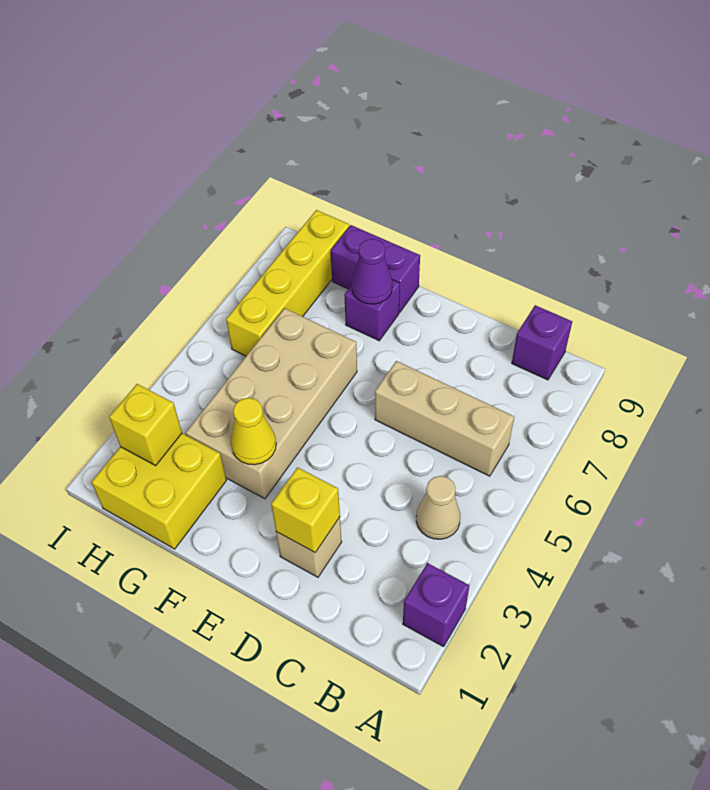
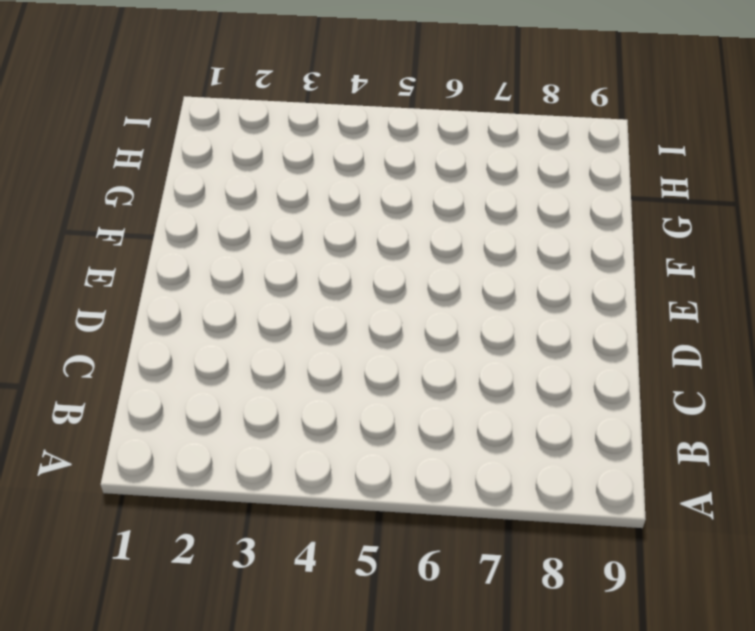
none -> purple brick A2 level 1
none -> tan cone B4 level 1
none -> tan brick B6:D6 level 1

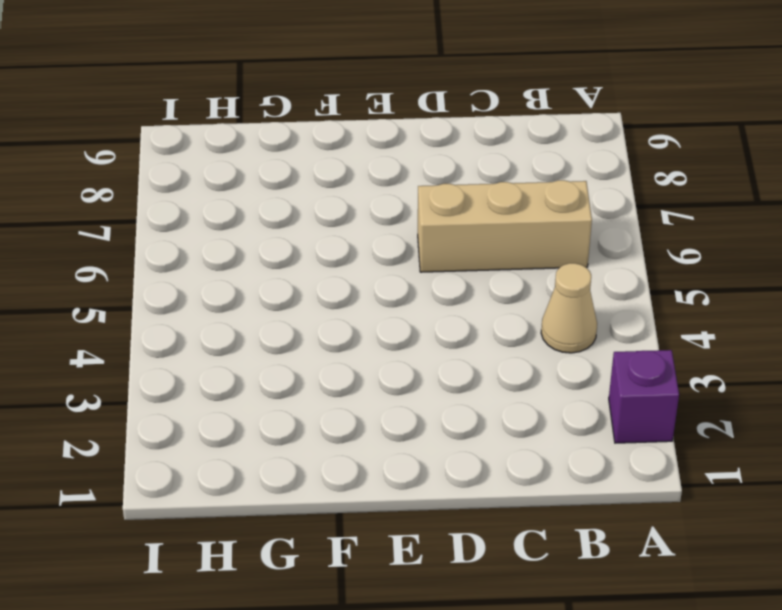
none -> purple brick B9 level 1
none -> tan brick D2 level 1
none -> tan brick F3:G6 level 1

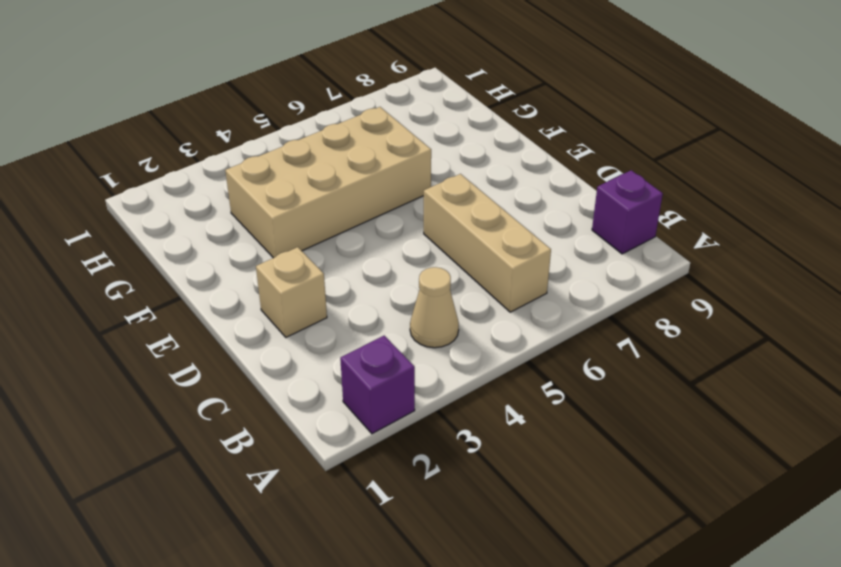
none -> purple brick F8 level 1
none -> purple brick F9:G9 level 1
none -> yellow brick G1:H2 level 1

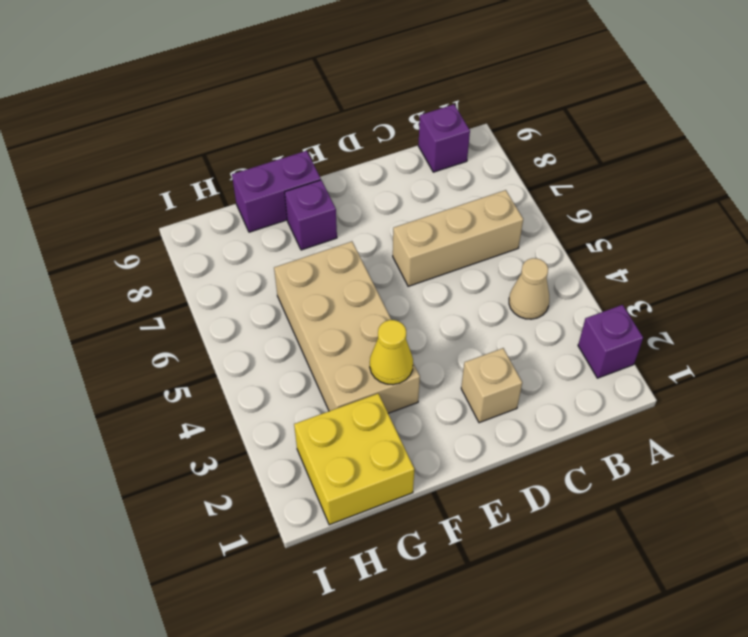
none -> yellow brick H6:H9 level 1
none -> yellow brick D2 level 2
none -> purple cone F8 level 2

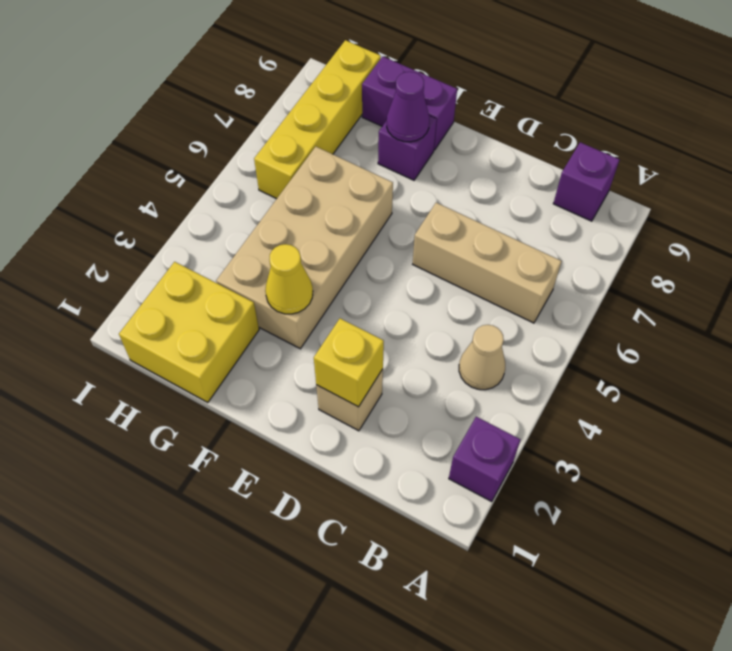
none -> yellow brick H2 level 2

